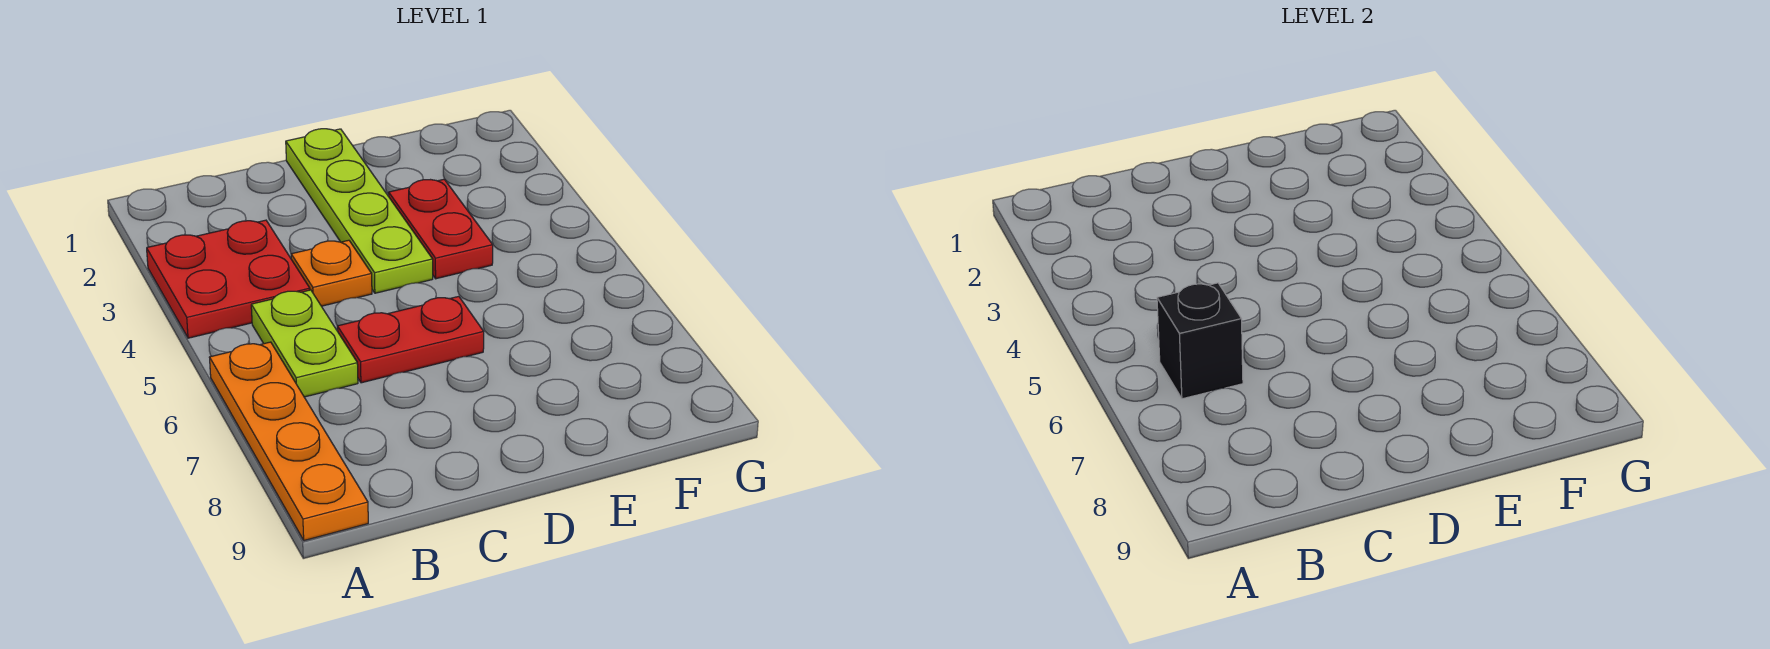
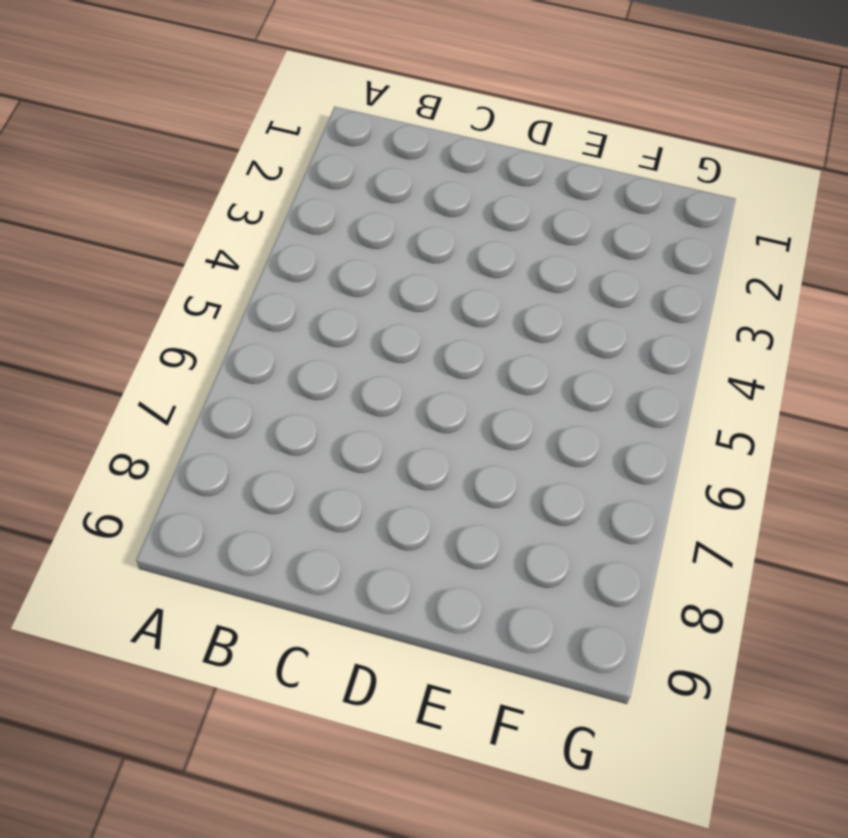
none -> red plate A3:B4 level 1
none -> orange plate A6:A9 level 1

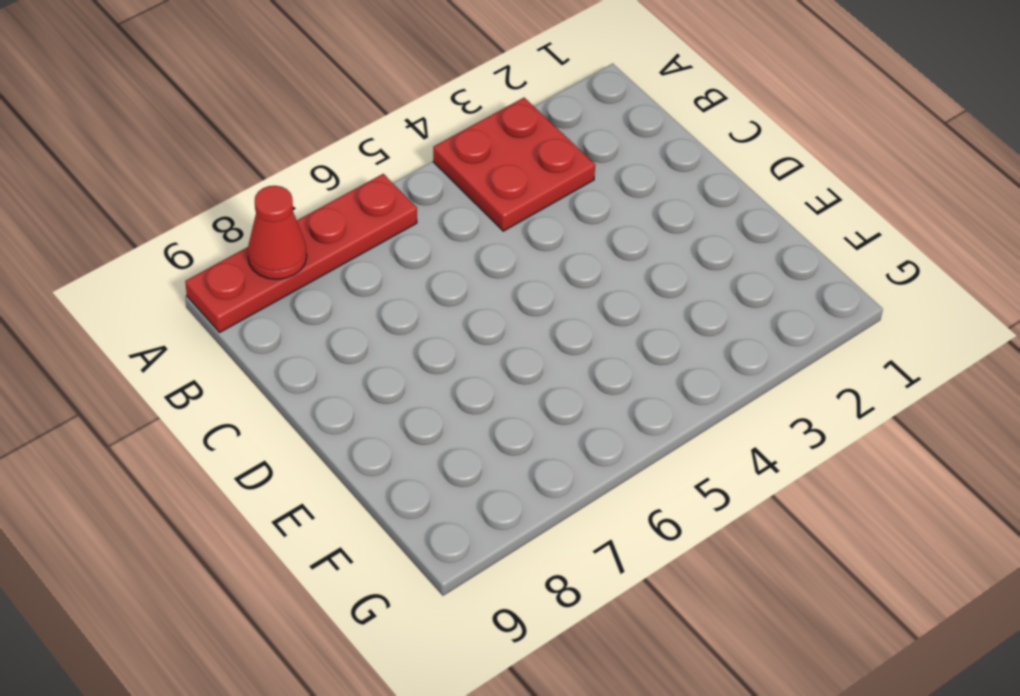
red plate A6:A9 level 1 -> orange plate A6:A9 level 1
red cone A8 level 2 -> none
none -> lime plate B5:B6 level 1
none -> orange plate C4 level 1

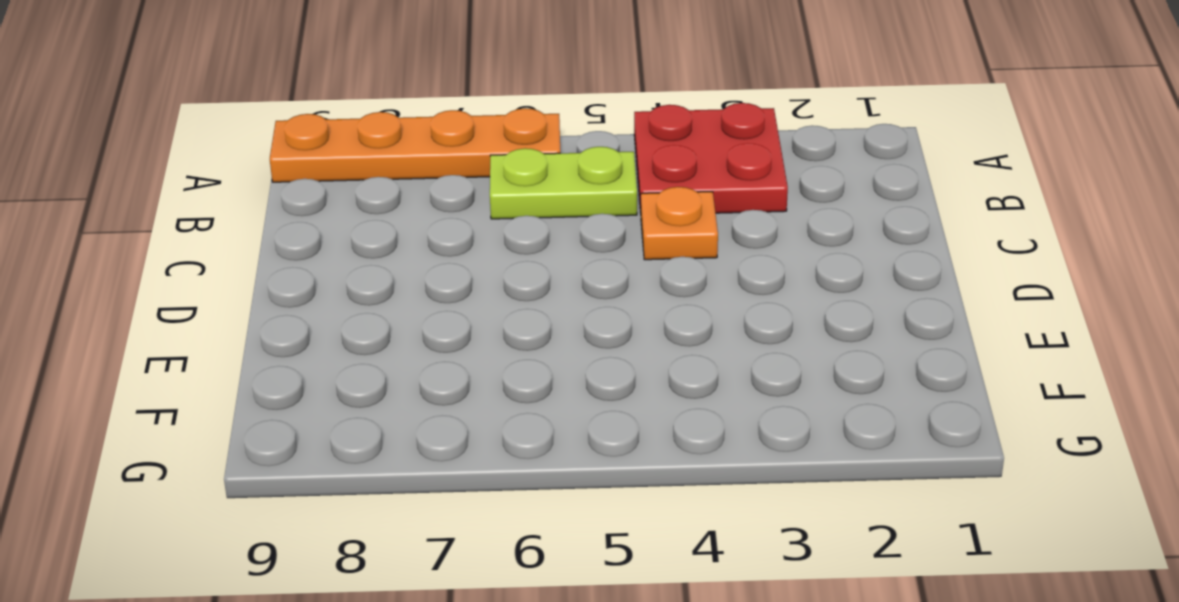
none -> red plate C6:D6 level 1
none -> lime plate D1:D4 level 1

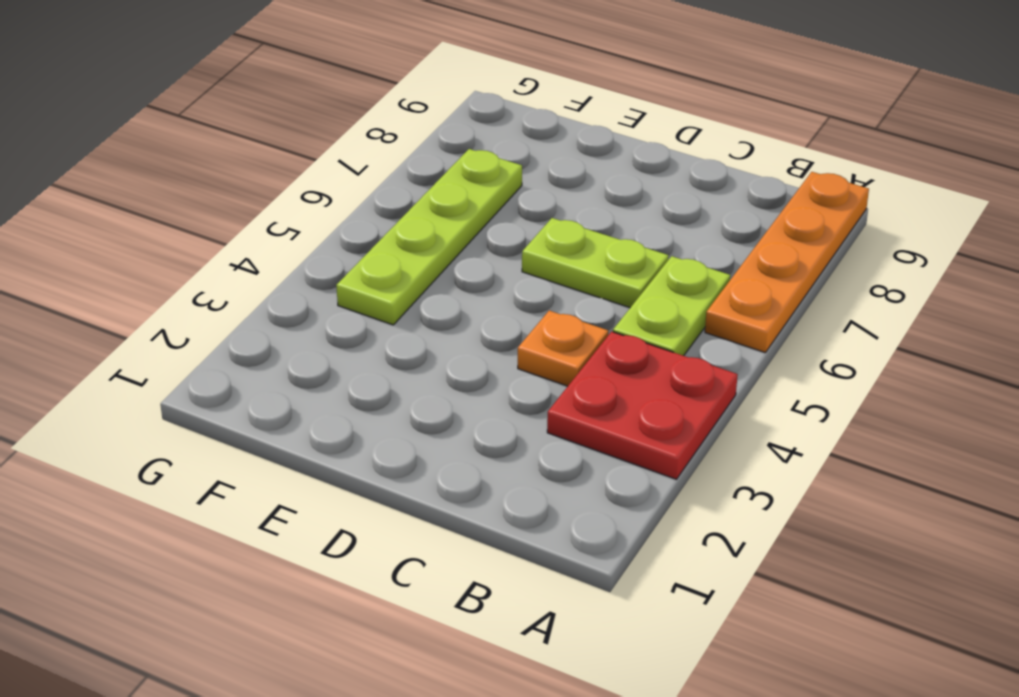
lime plate C6:D6 level 1 -> red plate C6:D6 level 1
lime plate F4:F7 level 1 -> lime plate D1:D4 level 1
none -> red plate E3:E4 level 1
none -> black brick B6 level 2

